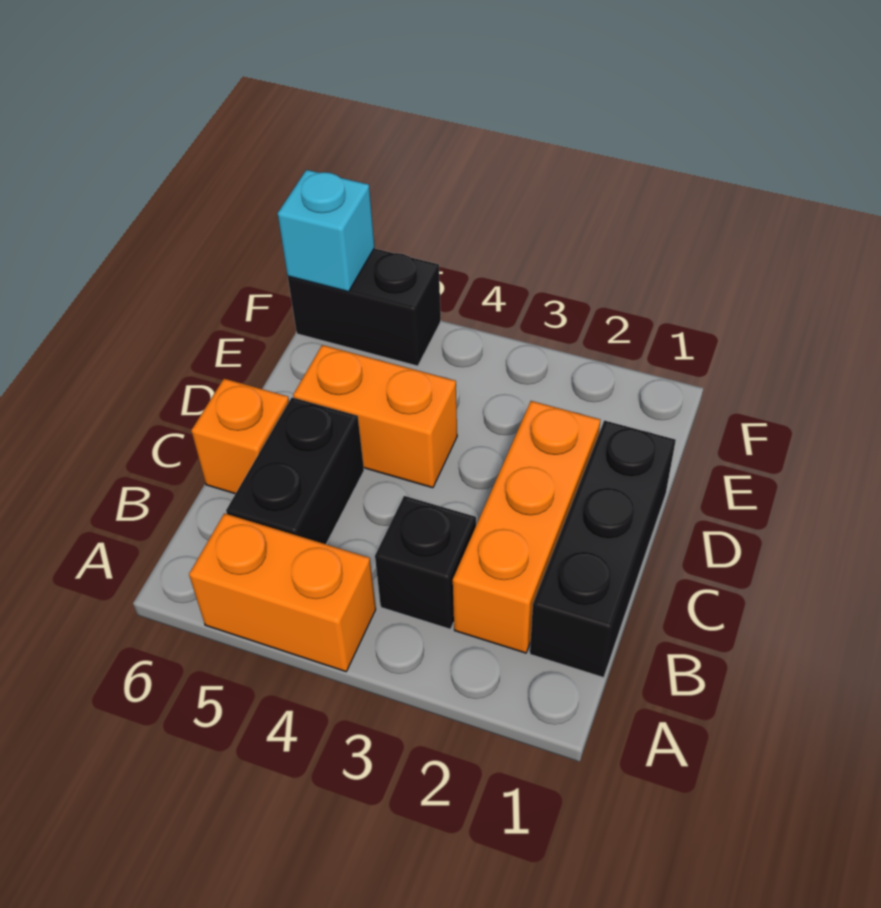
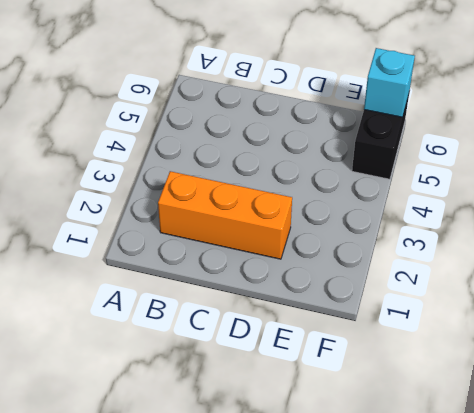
none -> orange brick A4:A5 level 1
none -> black brick B1:D1 level 1

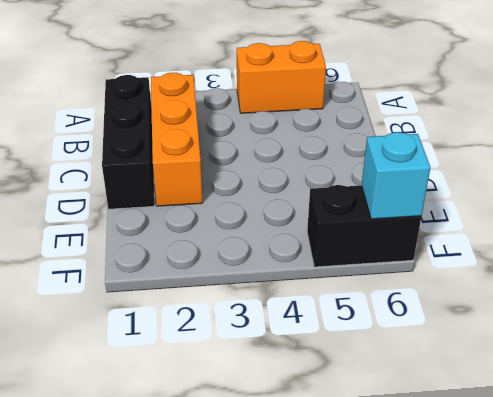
none -> black brick B3 level 1
none -> black brick B5:C5 level 1

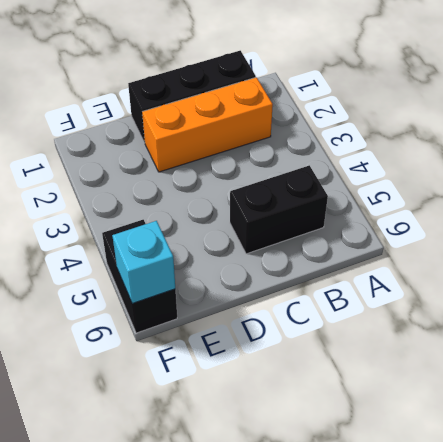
none -> orange brick A4:A5 level 1
none -> black brick B3 level 1

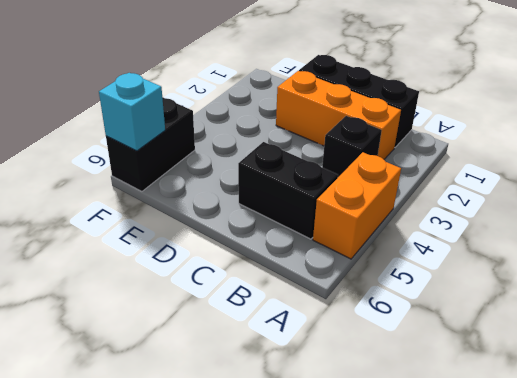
none -> orange brick C6 level 1
none -> orange brick D4:D5 level 1

